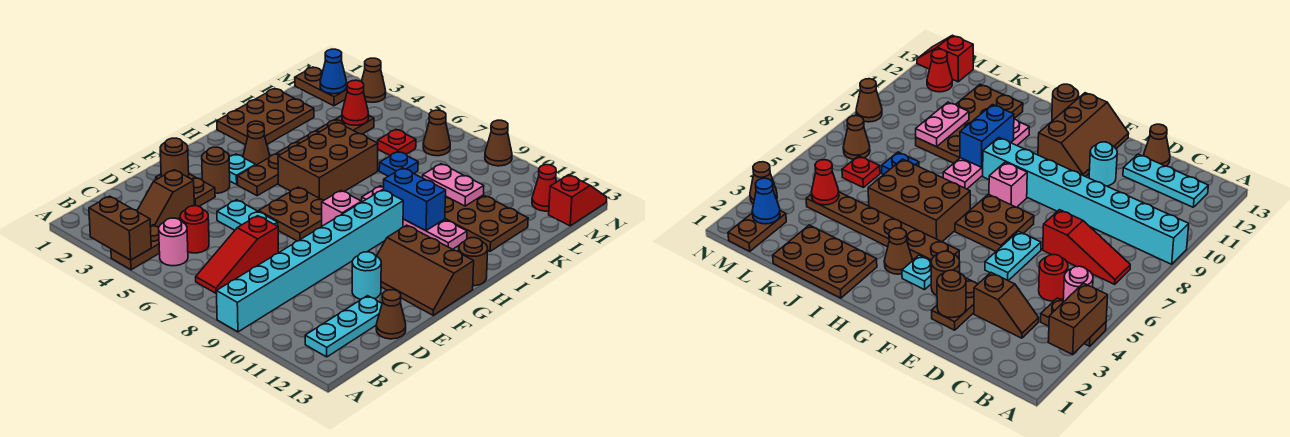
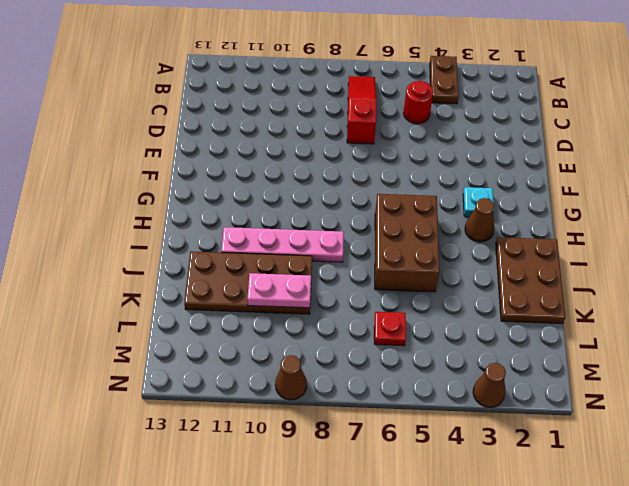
none -> cyan brick A9:H9 level 1
none -> pink round brick B5 level 1
none -> cyan plate B12:D12 level 1
none -> brown slope C3:D3 level 1 top D

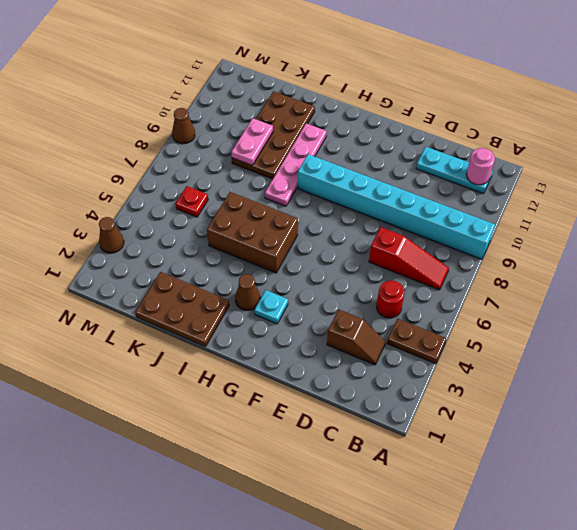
pink round brick B12 level 2 -> pink round brick B5 level 1
none -> brown cone D13 level 1
none -> brown plate E2:E3 level 1
none -> cyan plate E5:E6 level 1
none -> cyan round brick E11 level 1

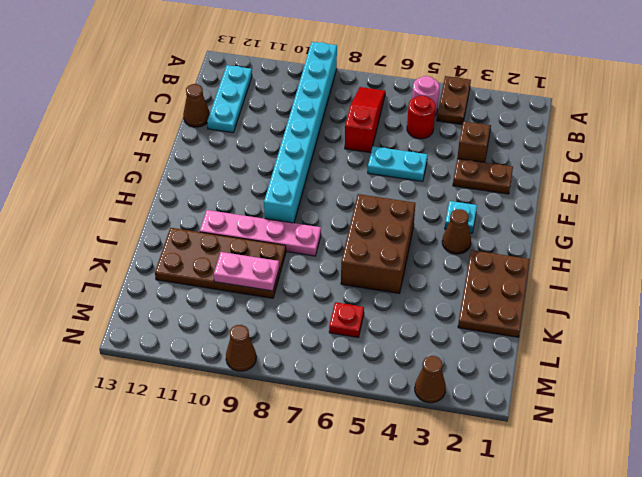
none -> cyan round brick E11 level 1
none -> brown round brick F3 level 1
none -> brown plate F6:G7 level 1
none -> brown slope F11:G13 level 1 top G

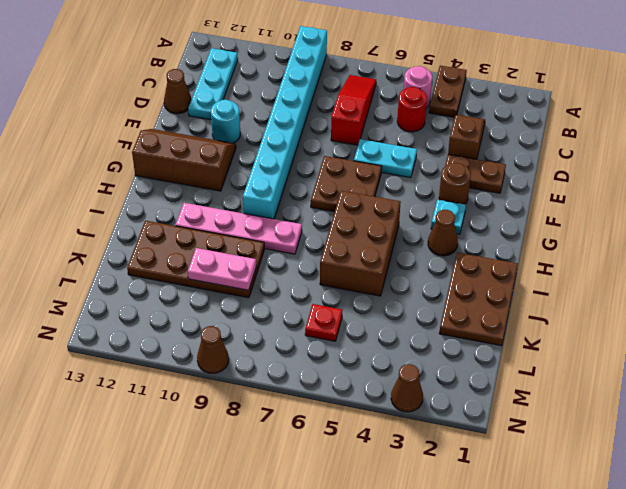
none -> brown plate G4:L4 level 1
none -> pink brick G8 level 1
none -> brown round brick H13 level 1
none -> blue plate K7 level 1

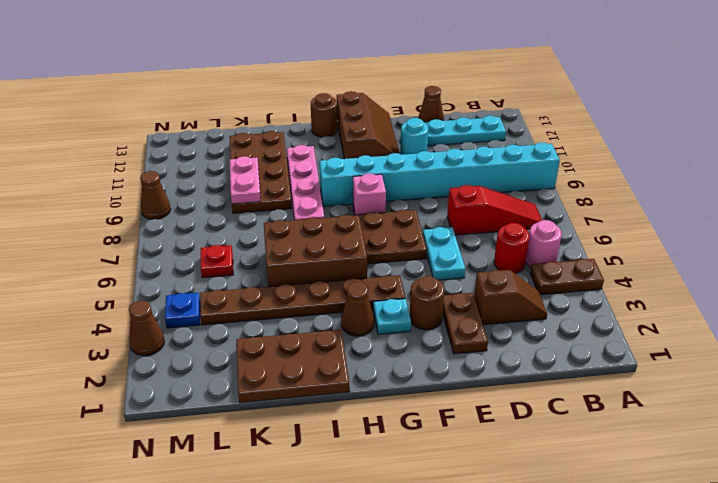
blue plate M4 level 1 -> blue plate K7 level 1
none -> brown plate M1:M2 level 1
none -> brown cone M7 level 1
none -> red cone M12 level 1
none -> red slope M13:N13 level 1 top M

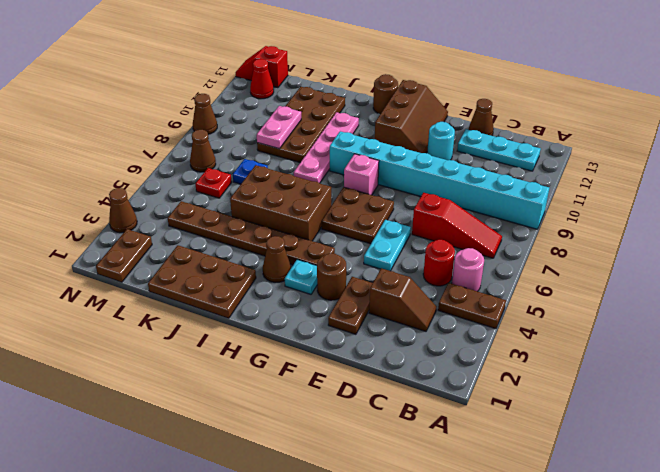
none -> brown brick A3:A4 level 2
none -> brown round brick E2 level 2
none -> blue brick I9:I10 level 2
none -> red cone L4 level 2

